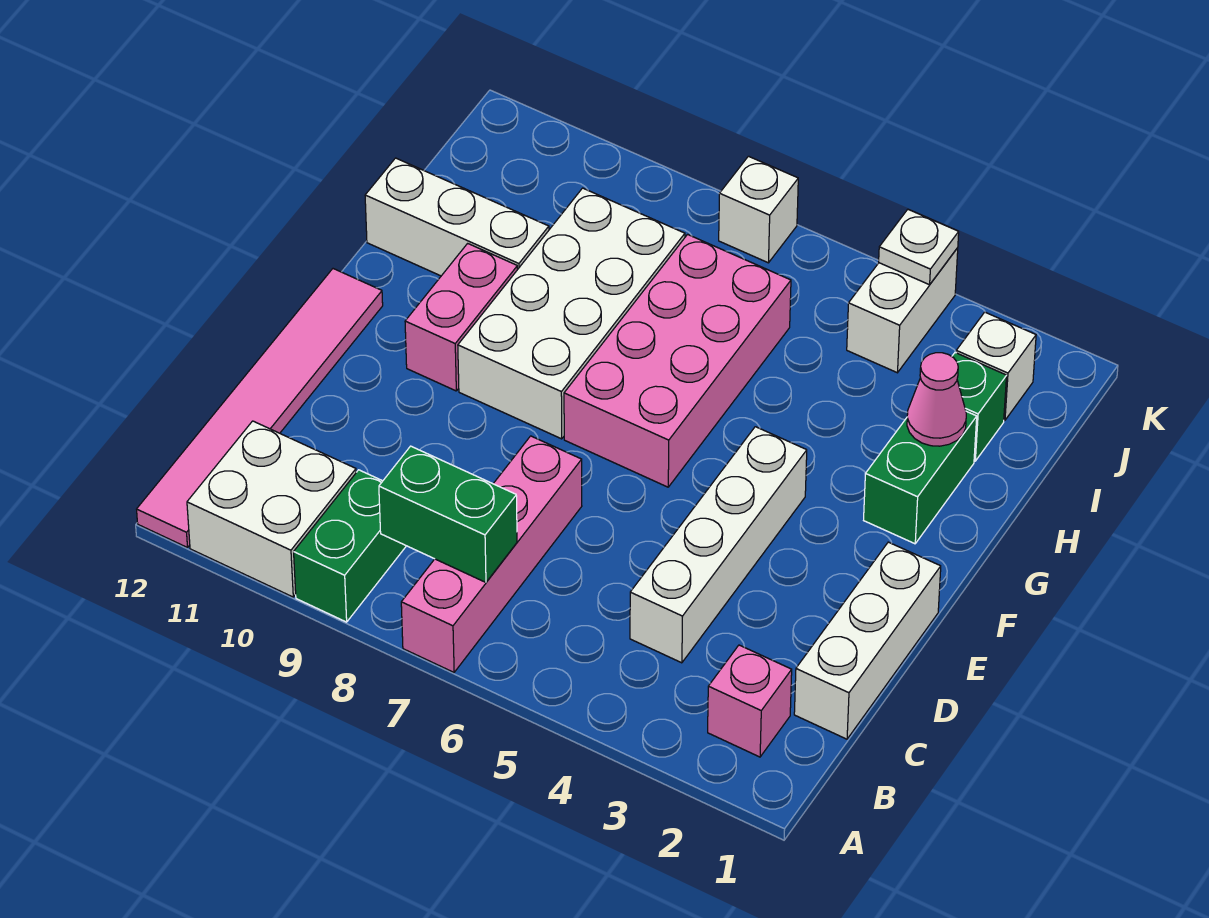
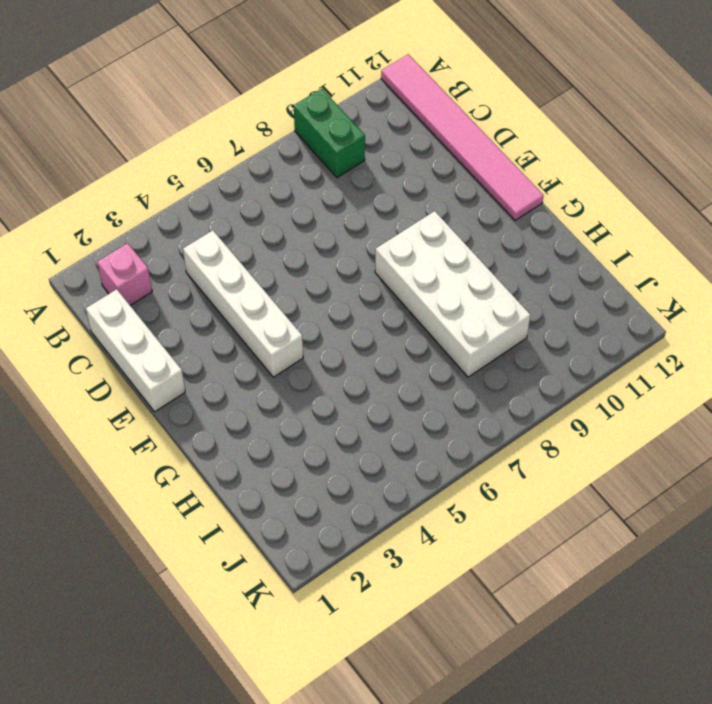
none -> pink brick A7:D7 level 1
none -> white brick A10:B11 level 1
none -> pink brick F6:I7 level 1

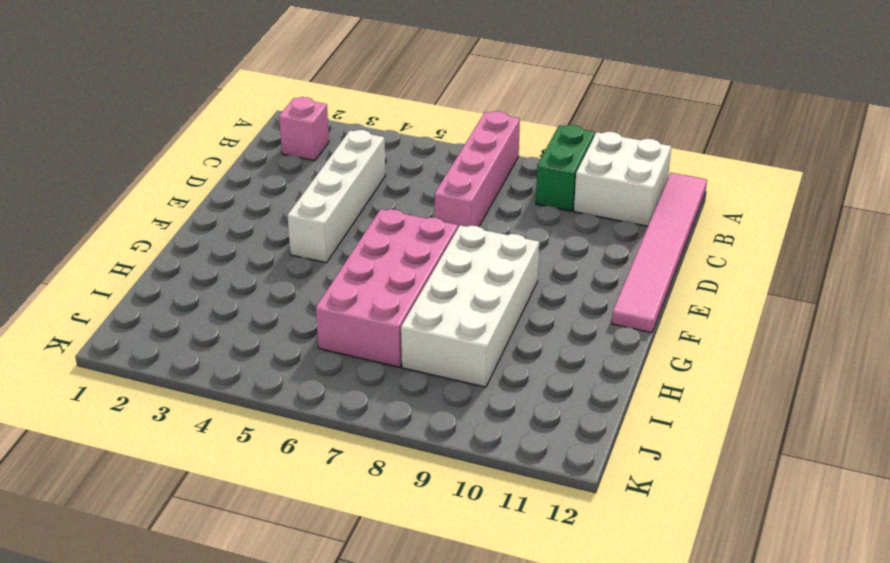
none -> white brick C1:E1 level 1
none -> pink brick F10:G10 level 1
none -> green brick G2:H2 level 1

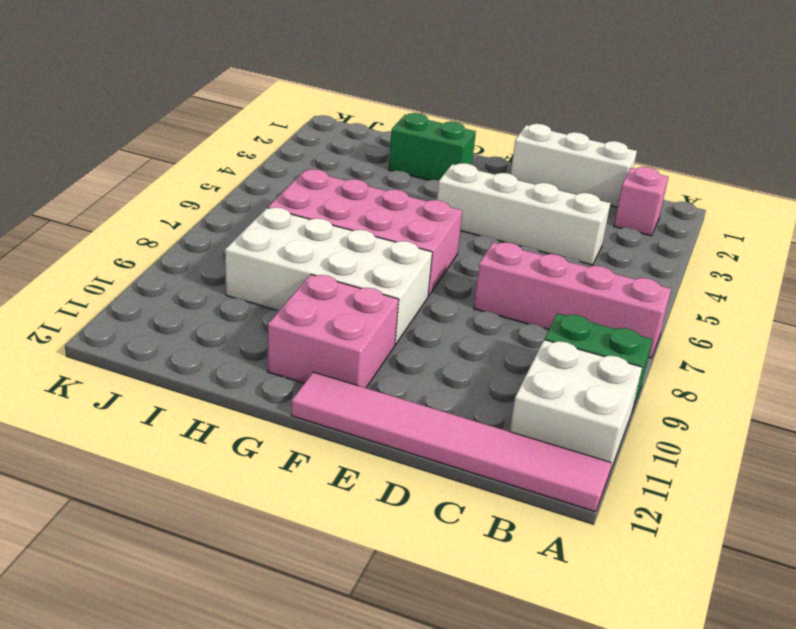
pink brick F10:G11 level 1 -> pink brick F10:G10 level 1
none -> white brick H10:H12 level 1
none -> green brick I2 level 1
none -> white brick J2 level 1

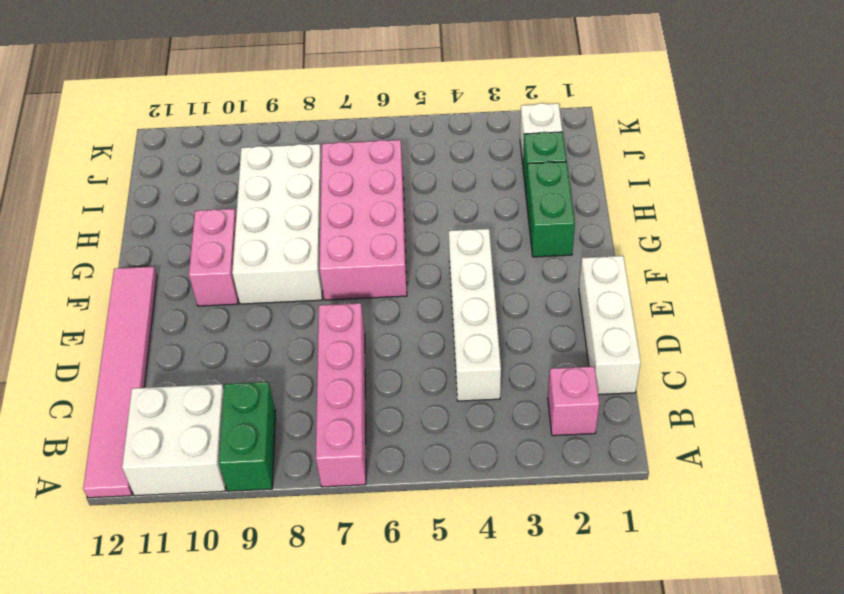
none -> white brick H10:H12 level 1
none -> white brick J4:K4 level 1
none -> white brick K7 level 1

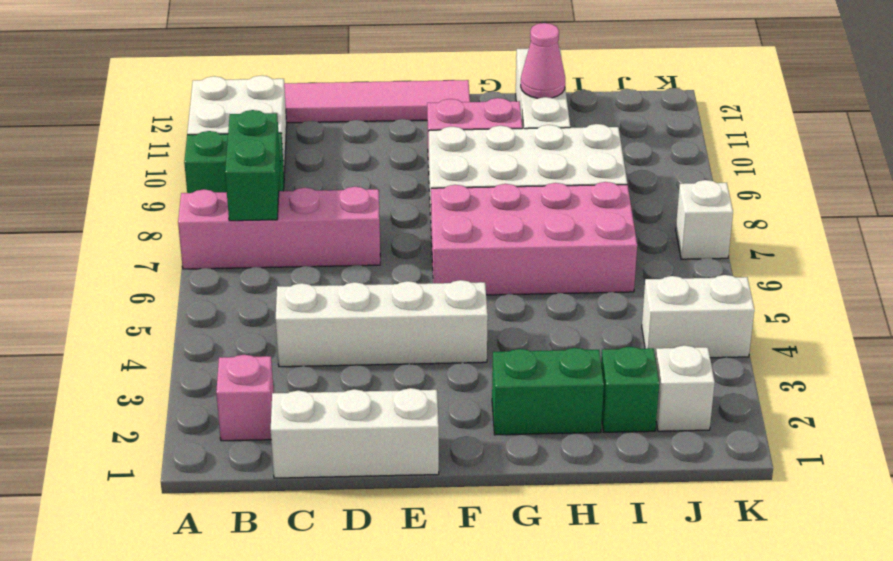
pink cone H11 level 2 -> pink cone H2 level 2
none -> white plate K4 level 2

